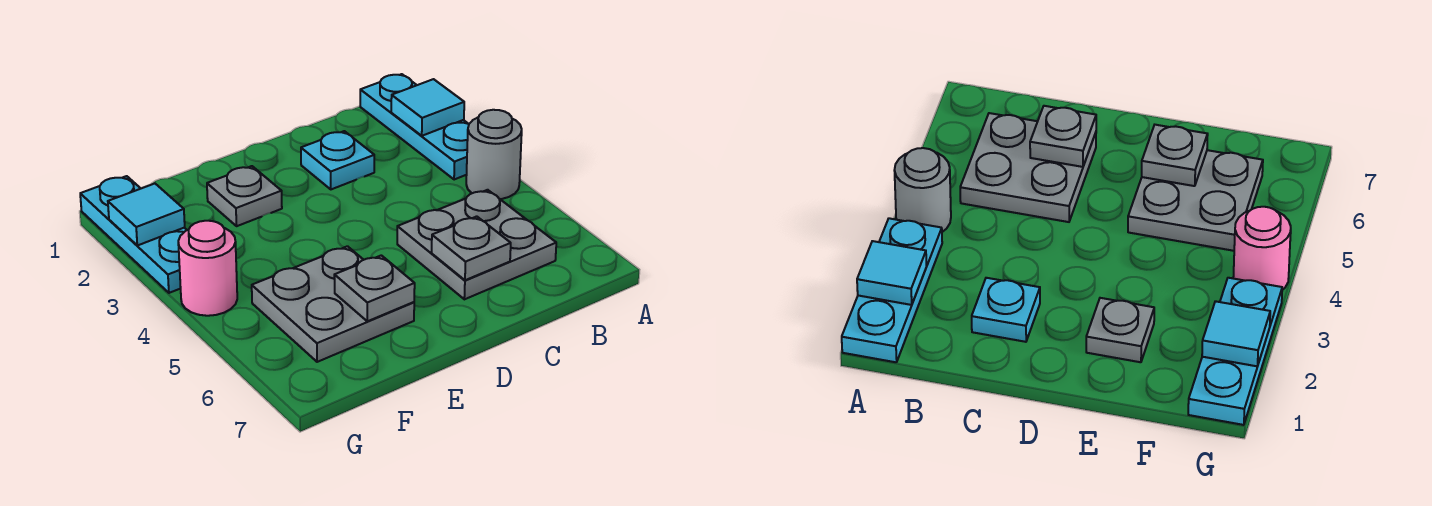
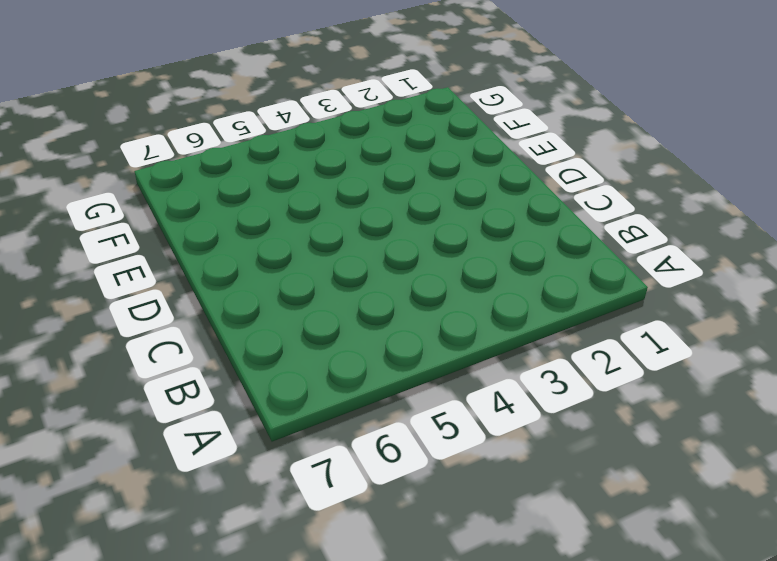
none -> cyan plate A1:A3 level 1
none -> grey round brick A4 level 1
none -> grey plate B5:C6 level 1

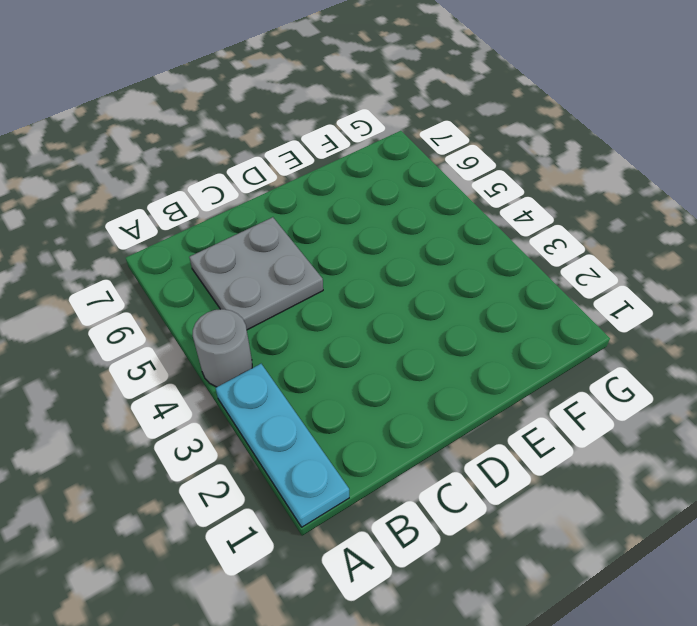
none -> cyan plate C2 level 1
none -> grey plate E2 level 1
none -> grey plate E5:F6 level 1

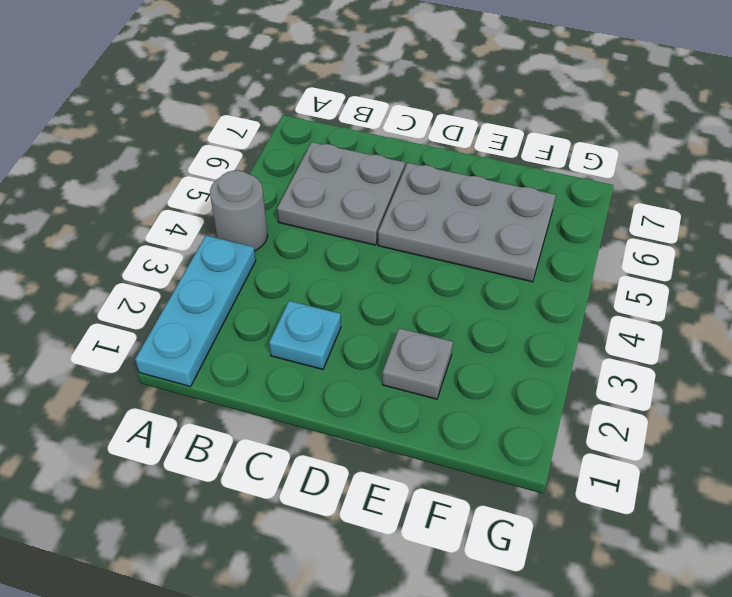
grey plate D5:F6 level 1 -> grey plate E5:F6 level 1
none -> cyan plate G1:G3 level 1
none -> pink round brick G4 level 1
none -> cyan tile A2 level 2

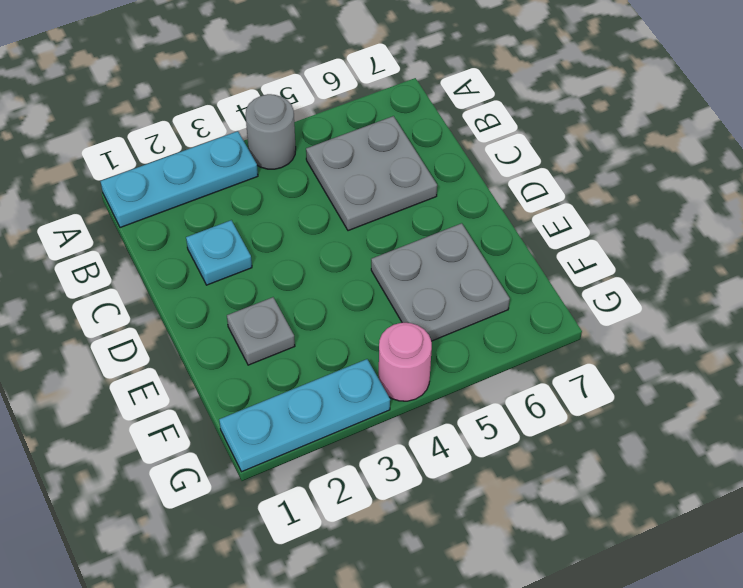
none -> cyan tile A2 level 2
none -> grey plate C6 level 2
none -> grey plate E6 level 2

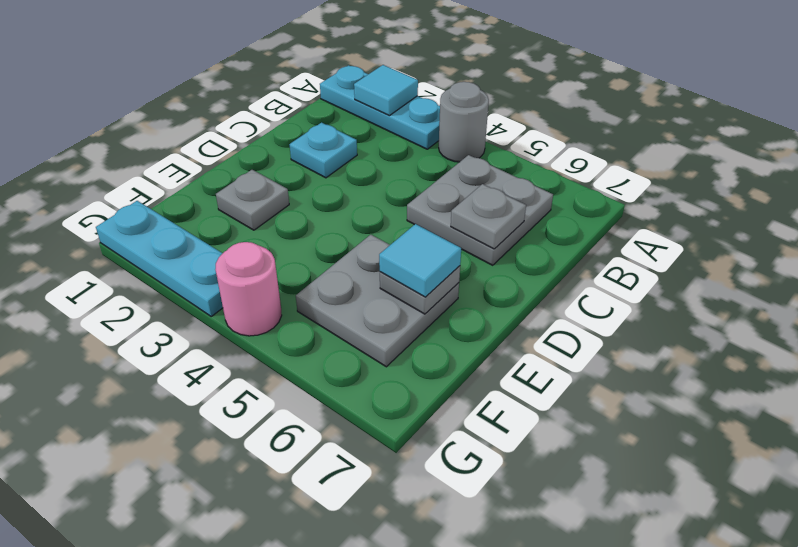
cyan tile E6 level 3 -> cyan tile G2 level 2

